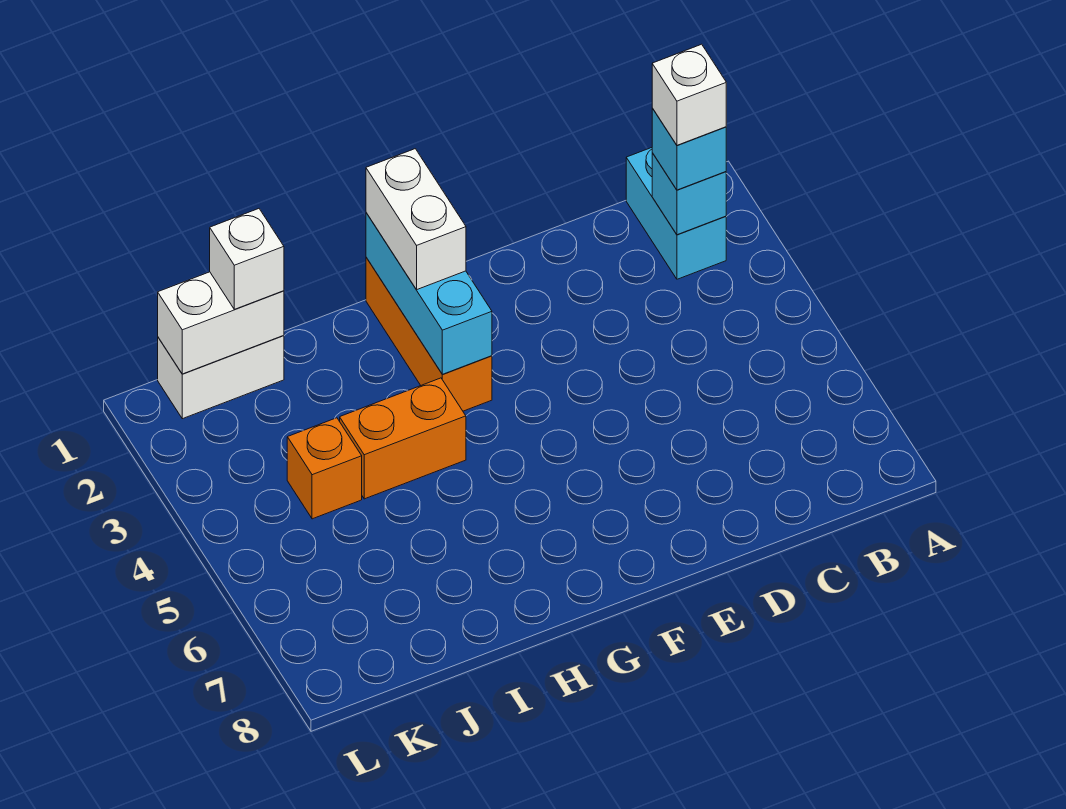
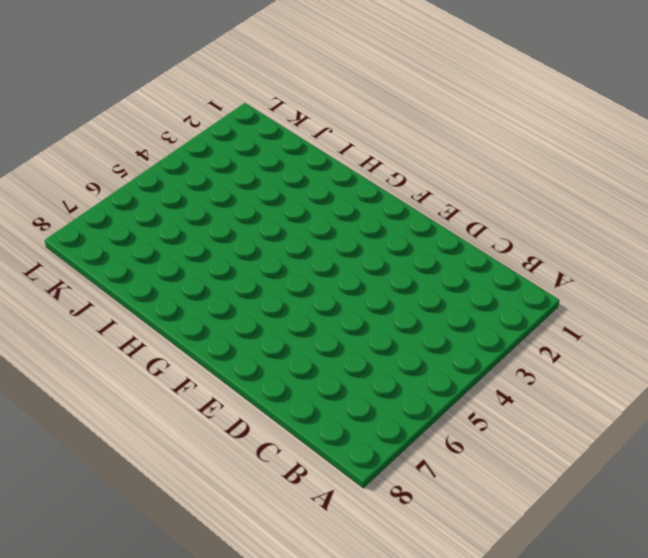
none -> cyan brick B1:B2 level 1
none -> orange brick G1:G3 level 1
none -> orange brick H4:I4 level 1

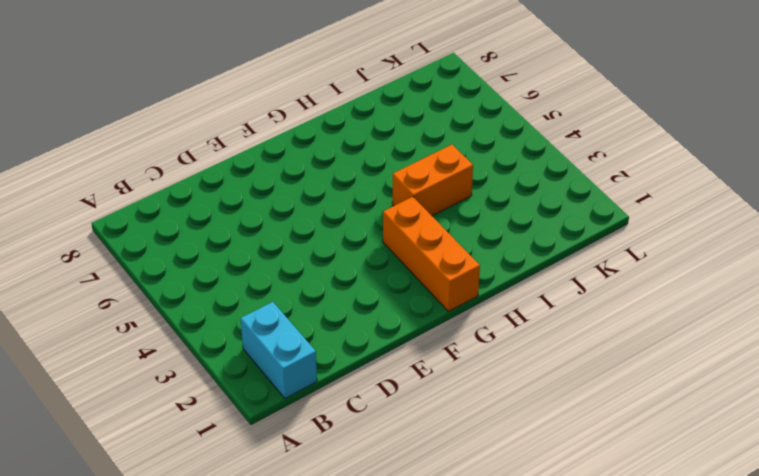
none -> white brick J1:K1 level 1
none -> orange brick J4 level 1
none -> cyan brick B2 level 2

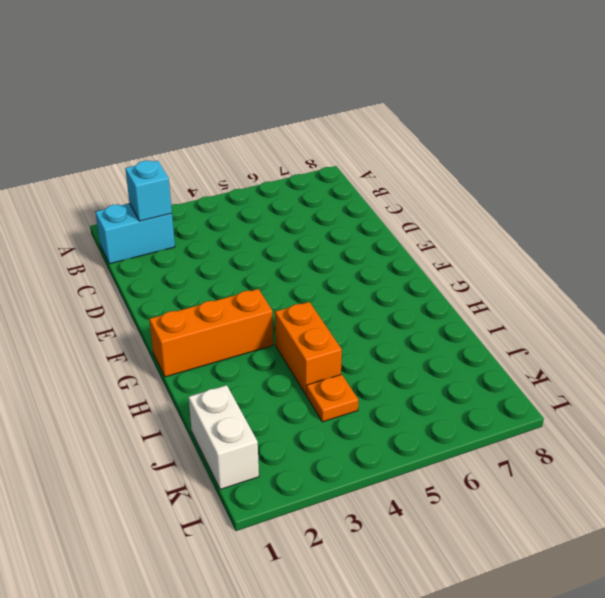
orange plate J4 level 1 -> orange brick J4 level 1
none -> cyan brick G1:G3 level 2
none -> white brick J1:K1 level 2
none -> cyan brick B2 level 3

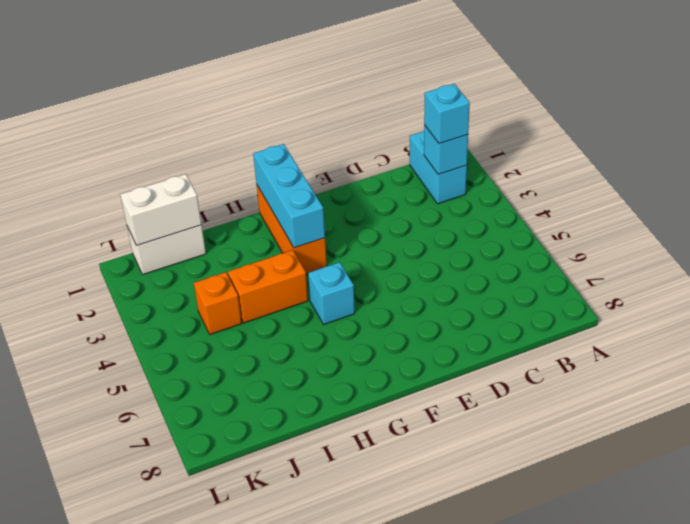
cyan brick G5 level 1 -> none
none -> white brick G1:G2 level 3
none -> white brick J1 level 3
none -> white brick B2 level 4

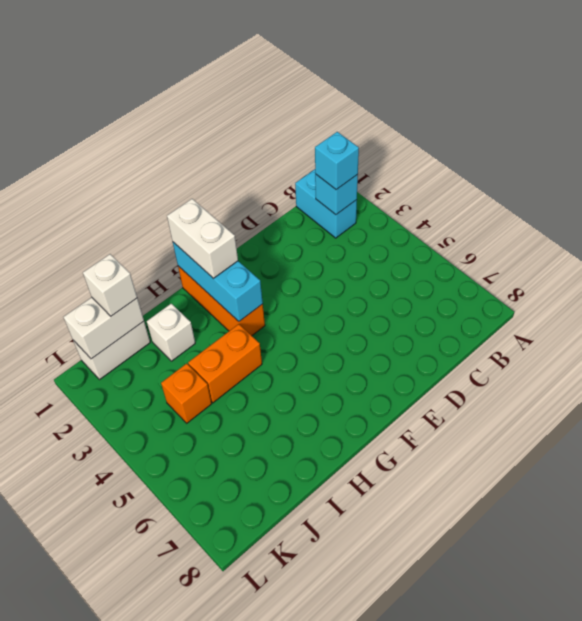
white brick I2 level 1 -> white brick B2 level 4

